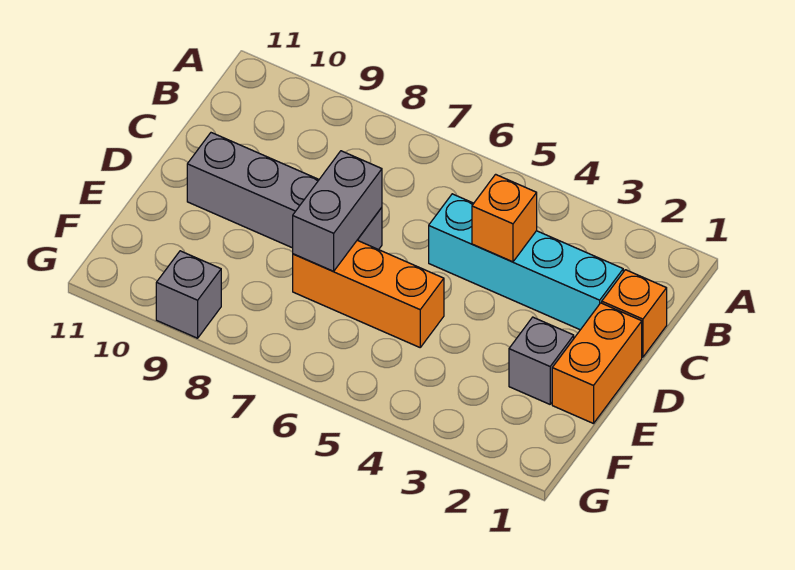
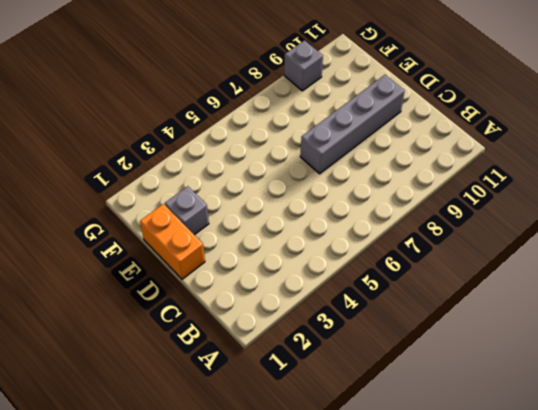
none -> orange brick C1 level 1
none -> cyan brick C2:C5 level 1

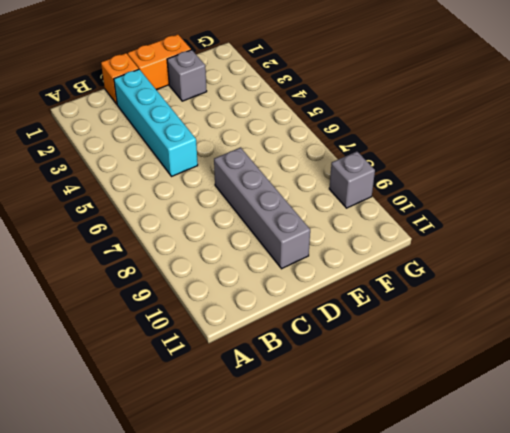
none -> orange brick E5:E7 level 1
none -> orange brick C4 level 2

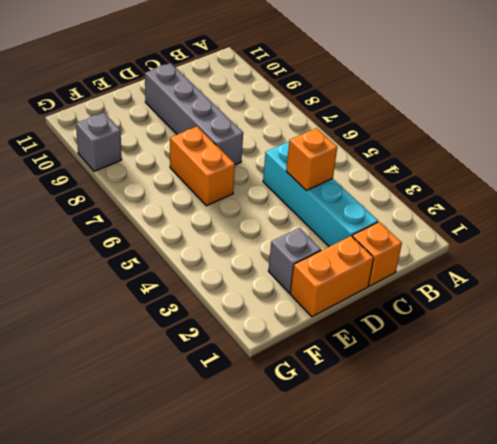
orange brick E6:E7 level 1 -> orange brick E5:E7 level 1
none -> grey brick D7:E7 level 2

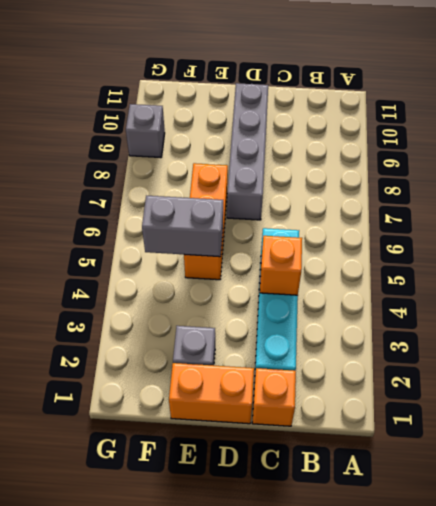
grey brick E5:F5 level 2 -> grey brick D7:E7 level 2

